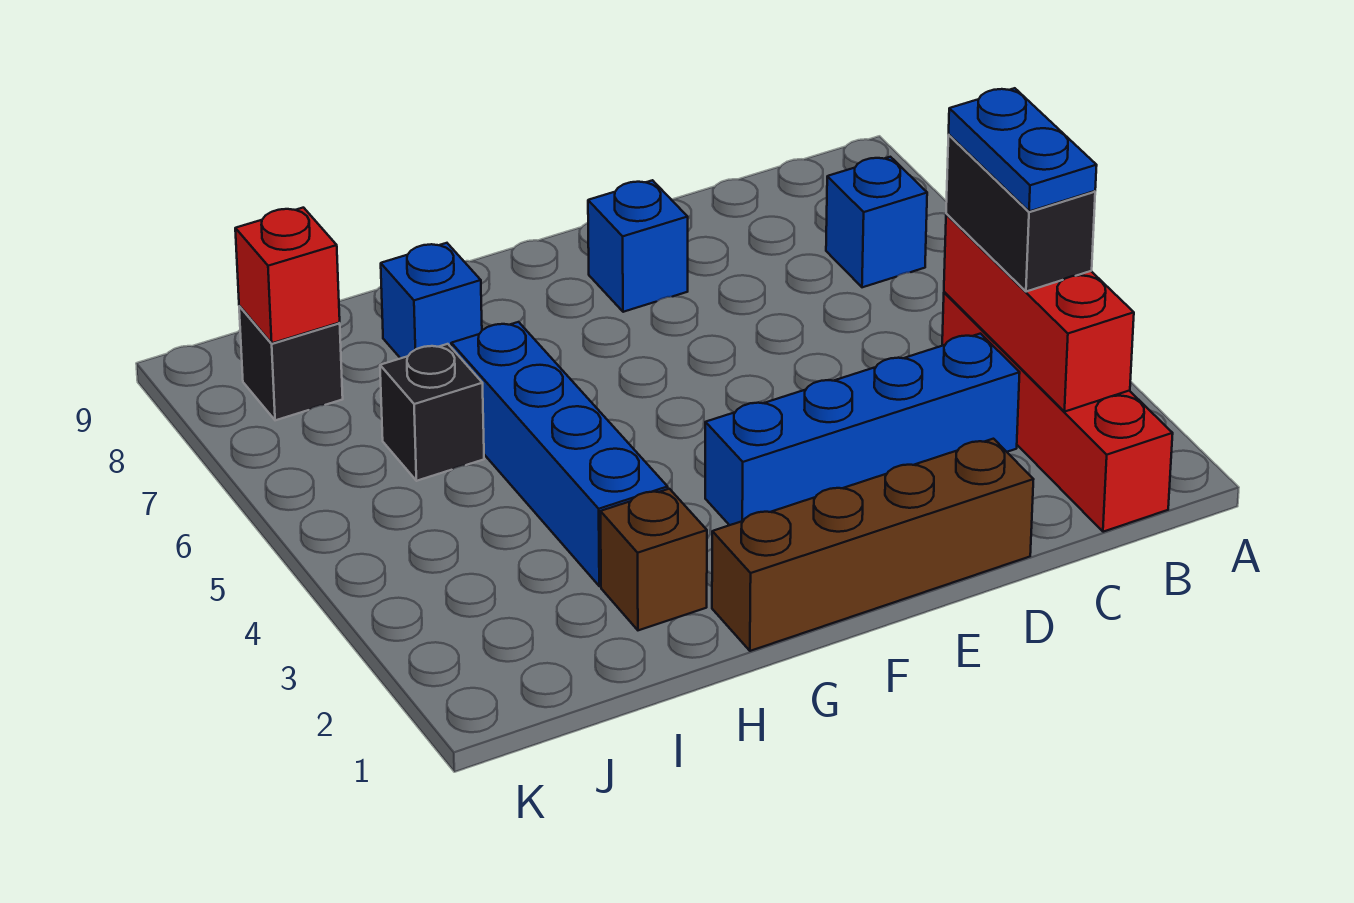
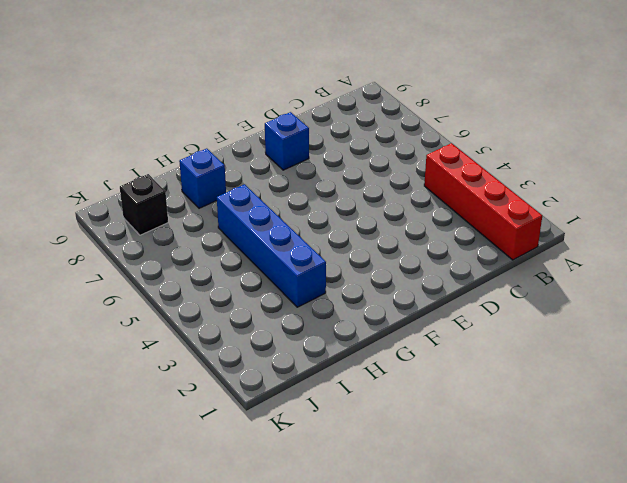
none -> blue brick B7 level 1
none -> blue brick C3:F3 level 1
none -> brown brick D1:G1 level 1

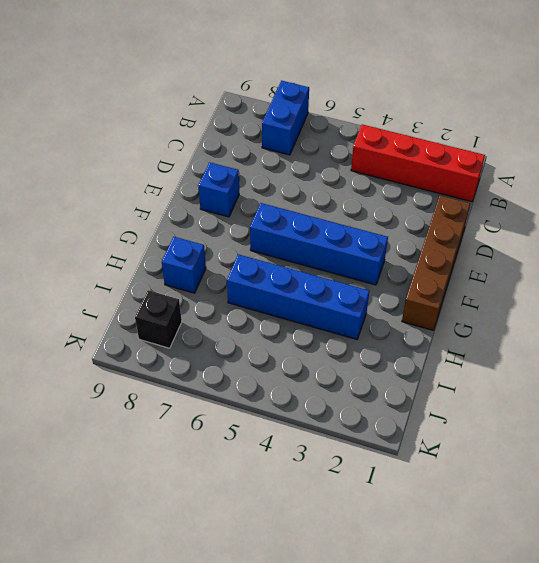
blue brick A7:B7 level 1 -> blue brick B7 level 1
blue brick F3:F6 level 1 -> blue brick C3:F3 level 1
none -> brown brick H2 level 1
none -> black brick I6 level 1
none -> red brick B2:B4 level 2

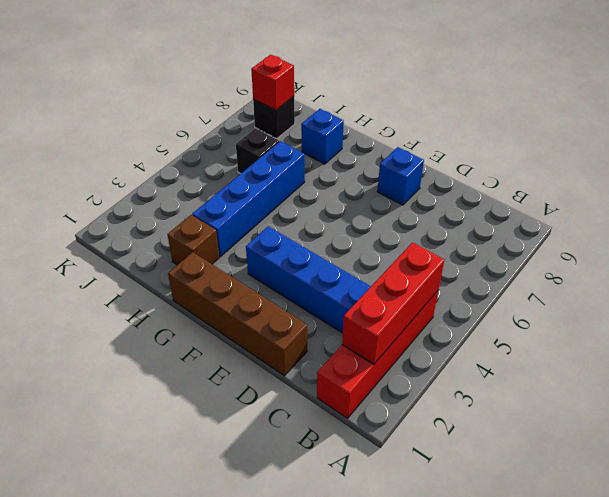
none -> blue brick B7 level 1
none -> black brick B3:B4 level 3
none -> blue plate B3:B4 level 4

